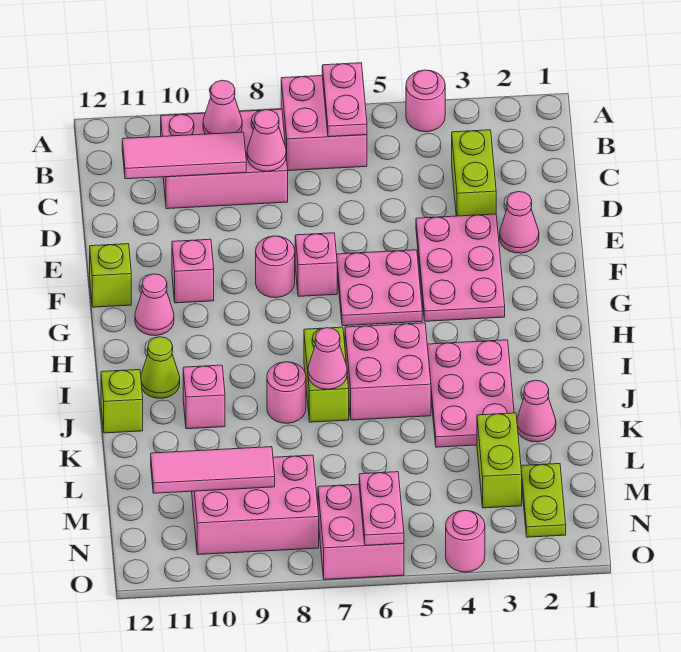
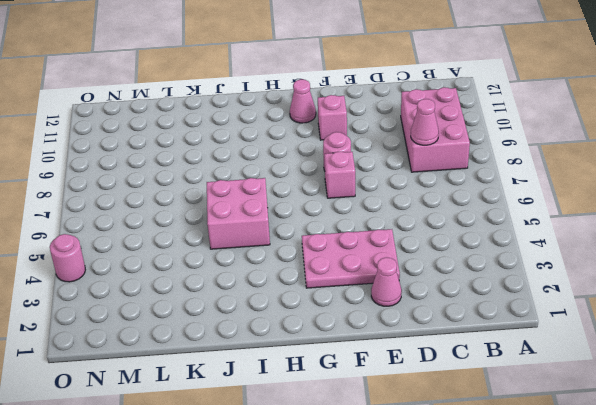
none -> pink round brick A4 level 1
none -> pink brick A6:B7 level 1
none -> lime brick C3:D3 level 1
none -> pink plate F5:G6 level 1

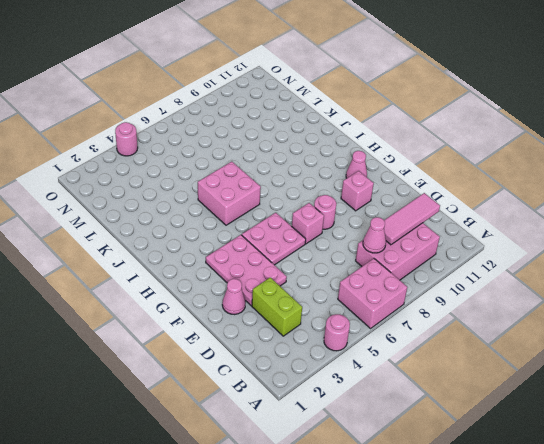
none -> lime brick F12 level 1
none -> pink plate I3:K4 level 1
none -> lime brick I7:J7 level 1
none -> lime cone I11 level 1

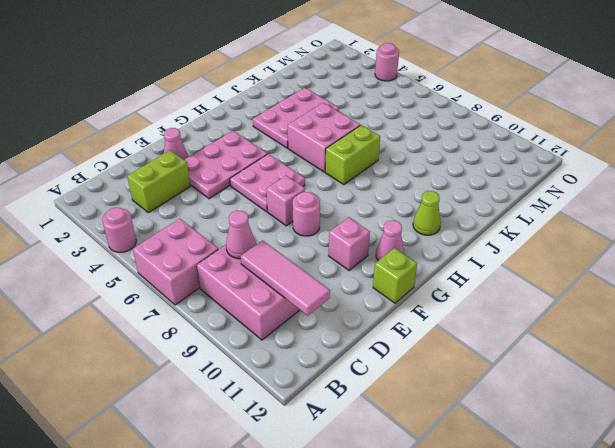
none -> pink round brick J8 level 1
none -> pink brick J10 level 1
none -> lime brick J12 level 1
none -> pink cone K2 level 1

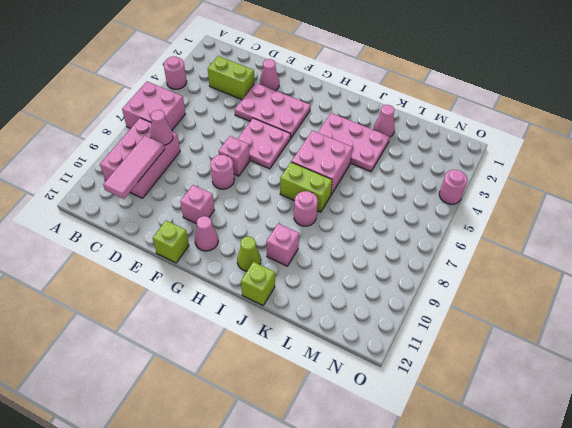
none -> lime brick L3:M3 level 1
none -> lime plate M2:N2 level 1
none -> pink brick M8:N10 level 1
none -> pink brick N6:O7 level 1

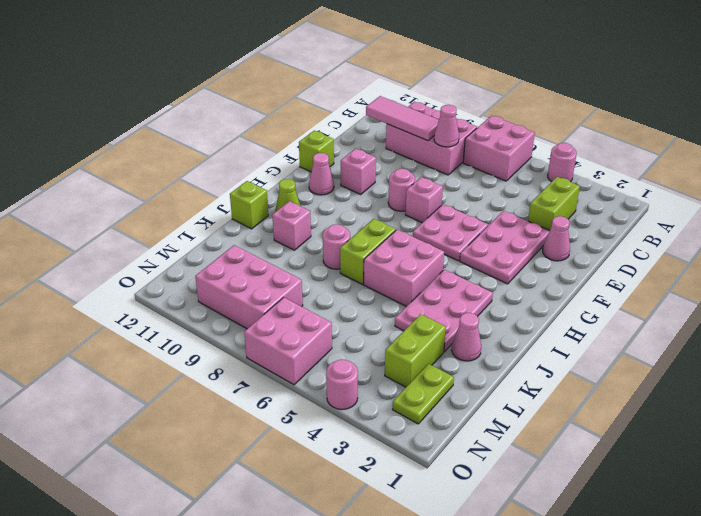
none -> pink plate A6:B6 level 2
none -> pink cone B9 level 2
none -> pink cone J7 level 2
none -> pink tile M9:M11 level 2

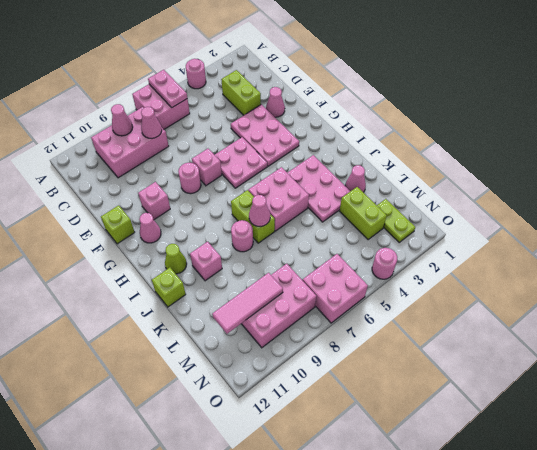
none -> pink tile C9:C11 level 2
none -> pink plate N6:O6 level 2

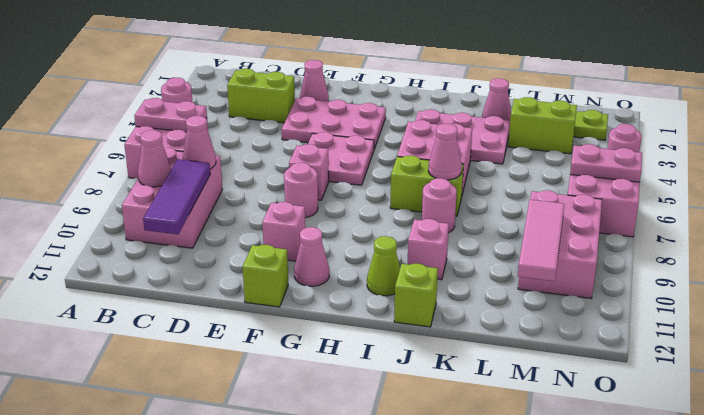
purple tile C9:C11 level 2 -> pink tile C9:C11 level 2

